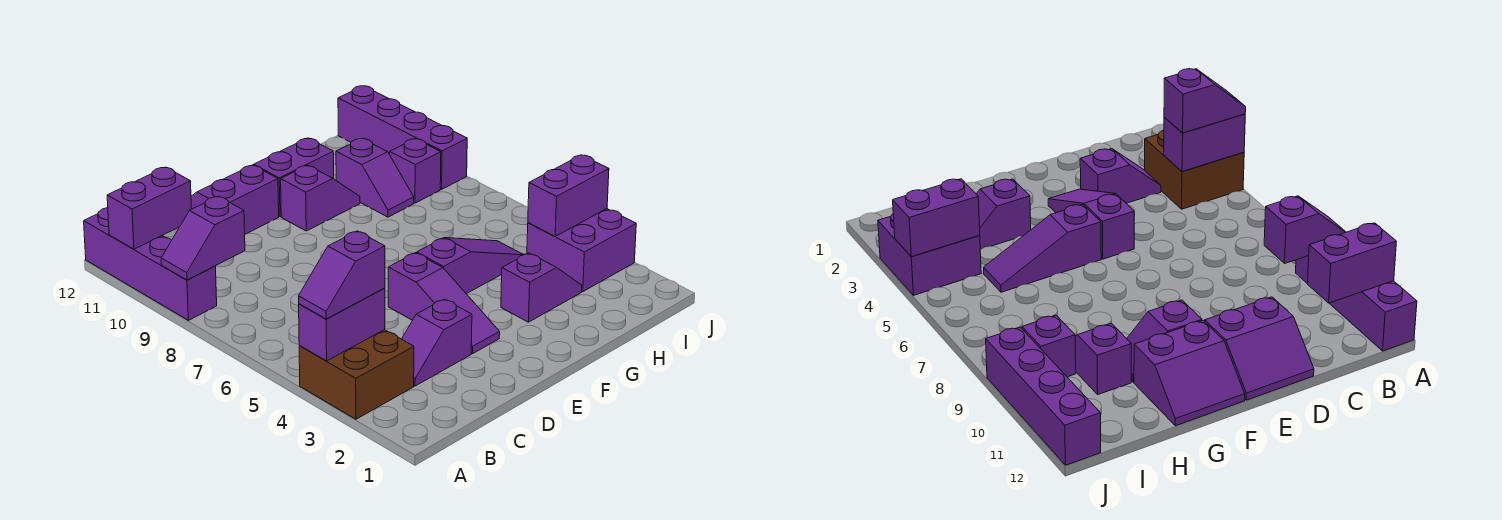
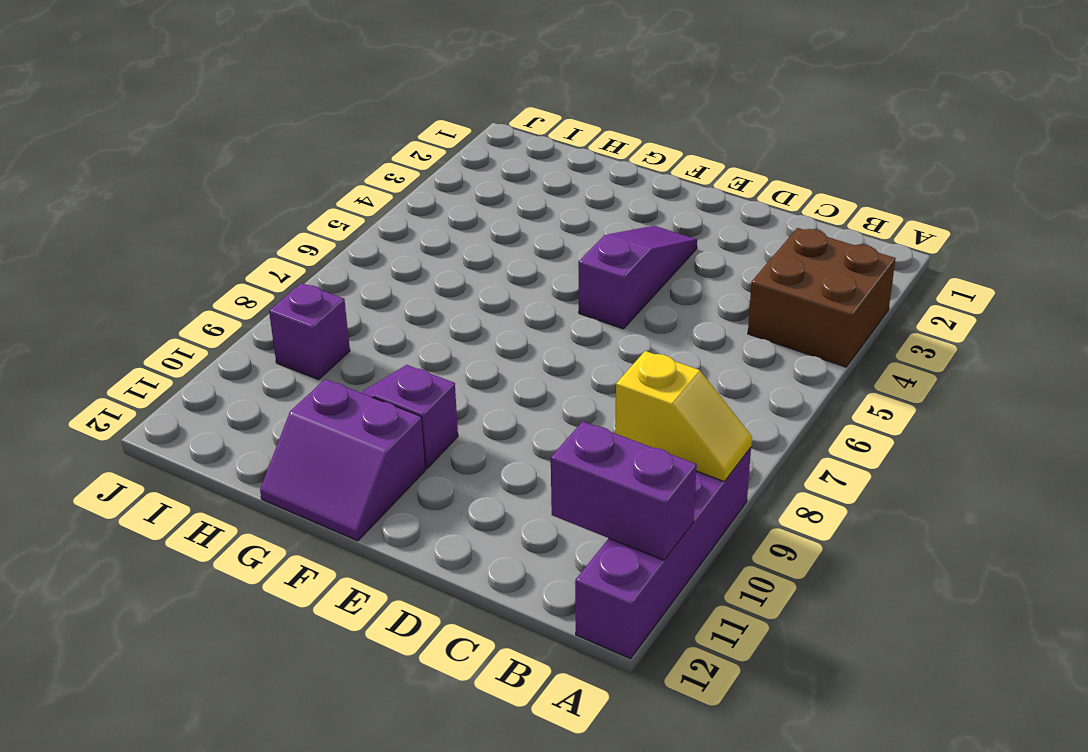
yellow slope A9:B9 level 2 top B -> purple slope A9:B9 level 2 top B
none -> purple slope C3:D3 level 1 top D
none -> purple slope D11:E12 level 1 top 11
none -> purple slope F5:H5 level 1 top F

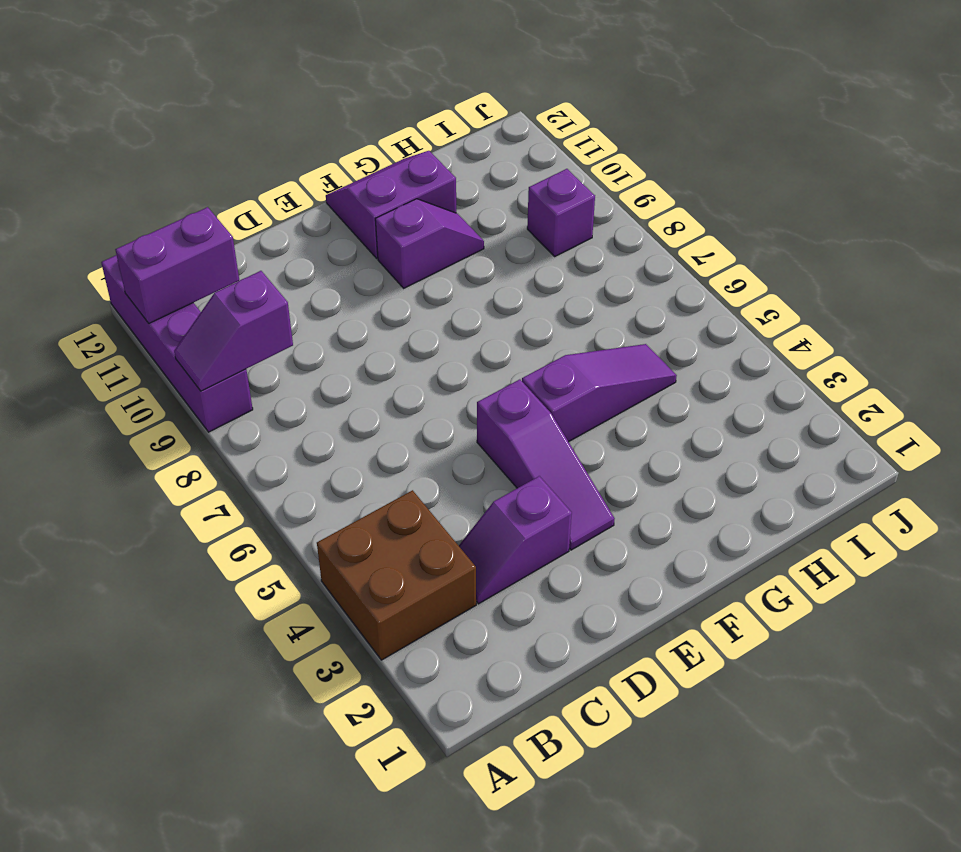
none -> purple slope D11:E12 level 1 top 11
none -> purple slope G3:H3 level 1 top G
none -> purple slope H9:H10 level 1 top 10

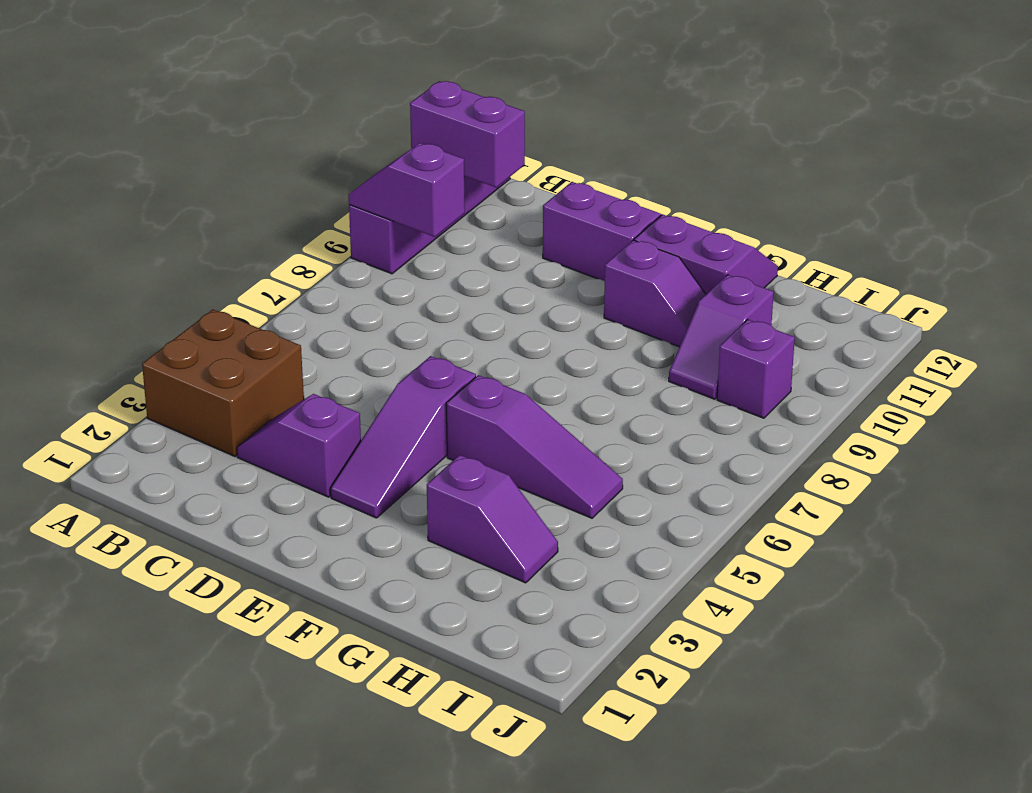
none -> purple brick I3:J4 level 1
none -> purple brick J9:J12 level 1
none -> purple brick A4:B4 level 2

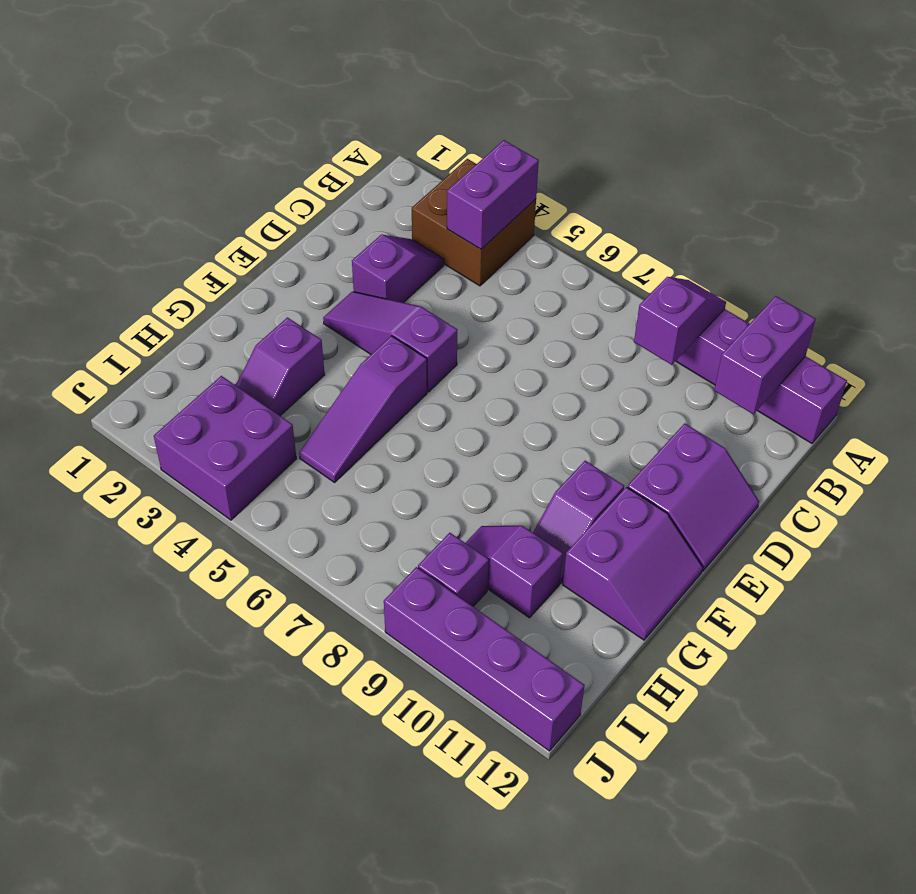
none -> purple brick I4:J4 level 2
none -> purple slope A4:B4 level 3 top B

